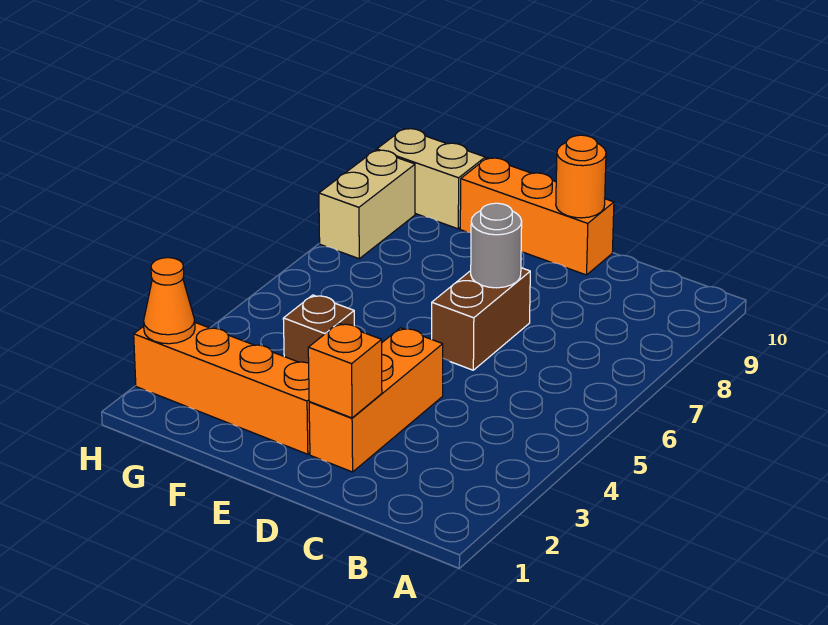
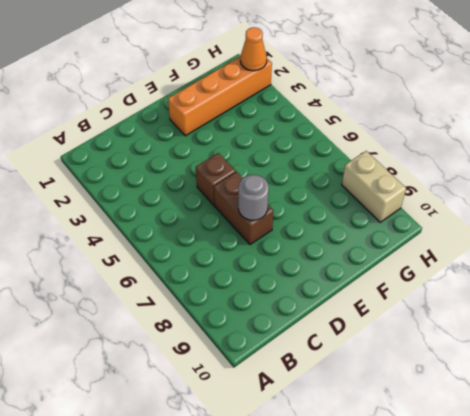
brown brick D5 level 1 -> brown brick F4 level 1
none -> orange brick D2:D4 level 1
none -> orange brick D10:F10 level 1

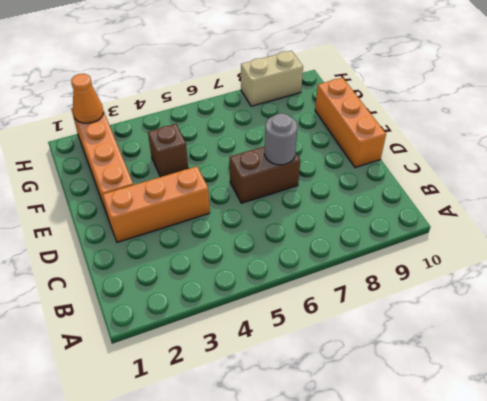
none -> tan brick G10:H10 level 1
none -> orange brick D2 level 2

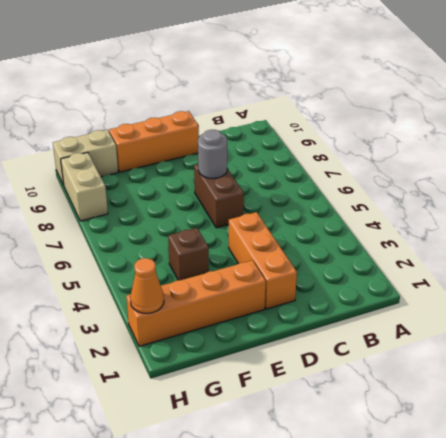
none -> orange brick D2 level 2
none -> orange round brick D10 level 2

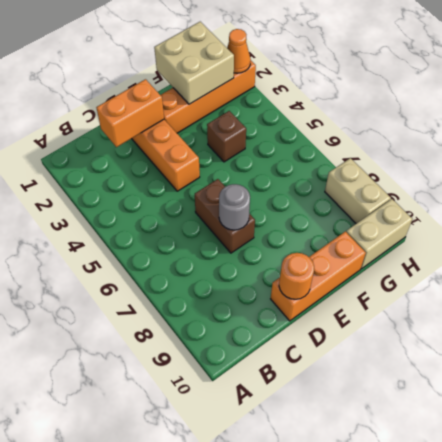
orange brick C2:D2 level 2 -> orange brick D2 level 2
tan brick F1:G2 level 2 -> none

